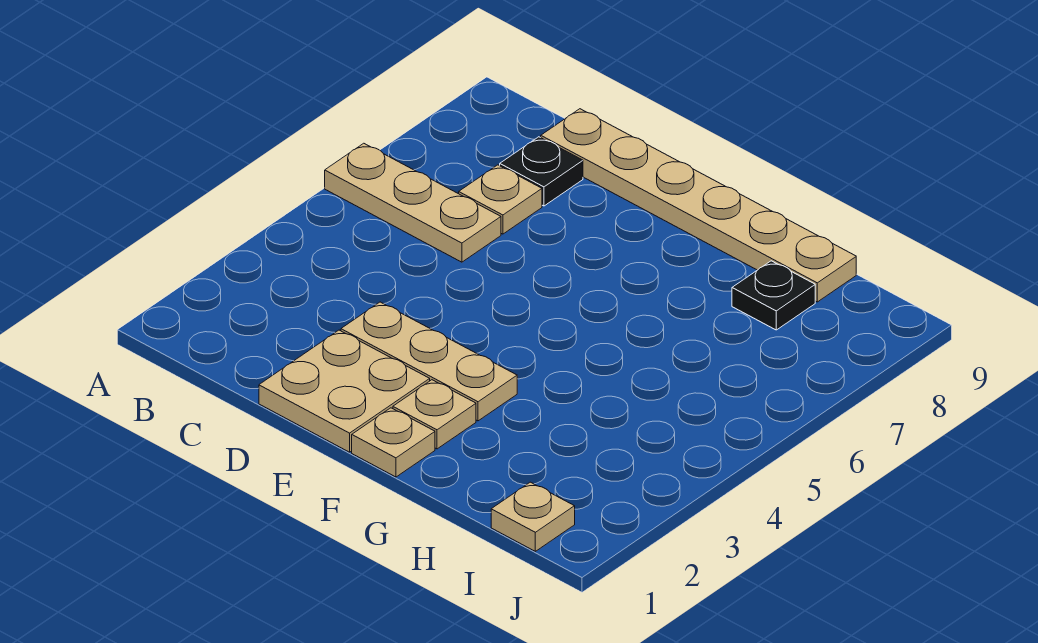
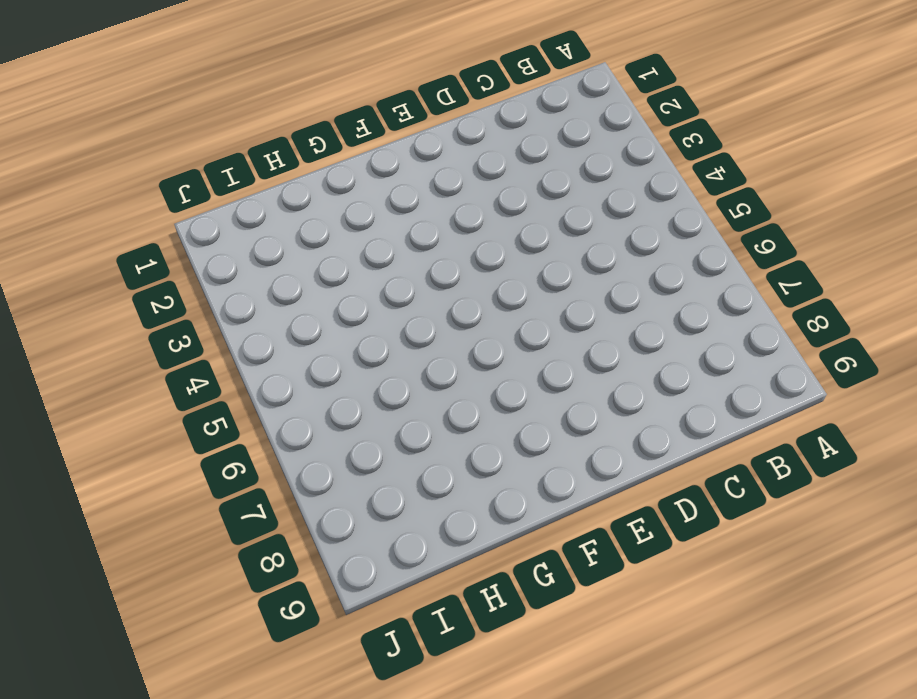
none -> tan plate A6:C6 level 1
none -> tan plate C7 level 1

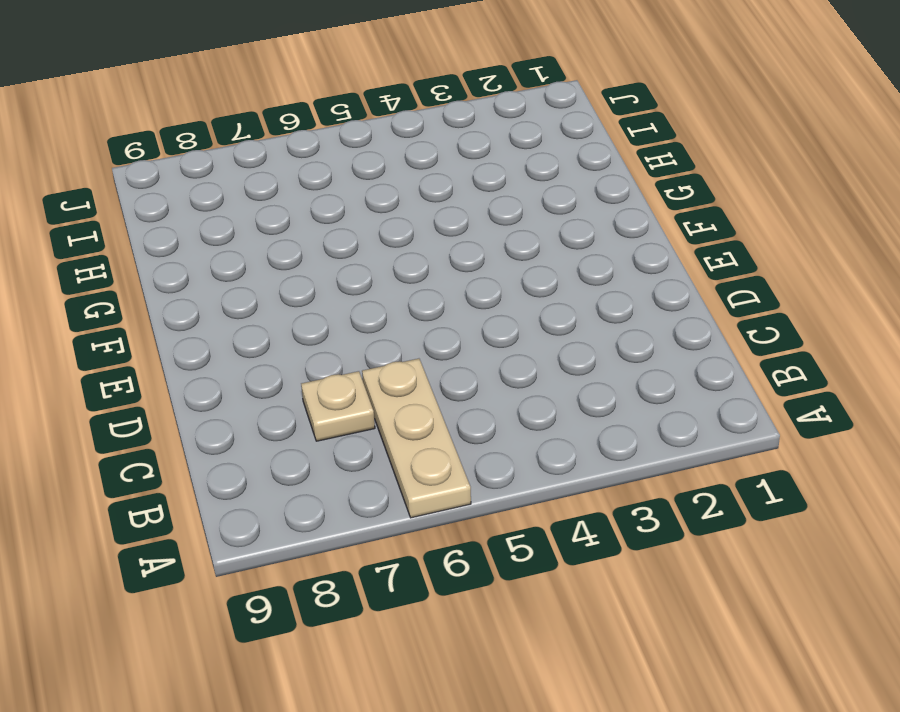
none -> black plate C8 level 1
none -> tan plate C9:H9 level 1

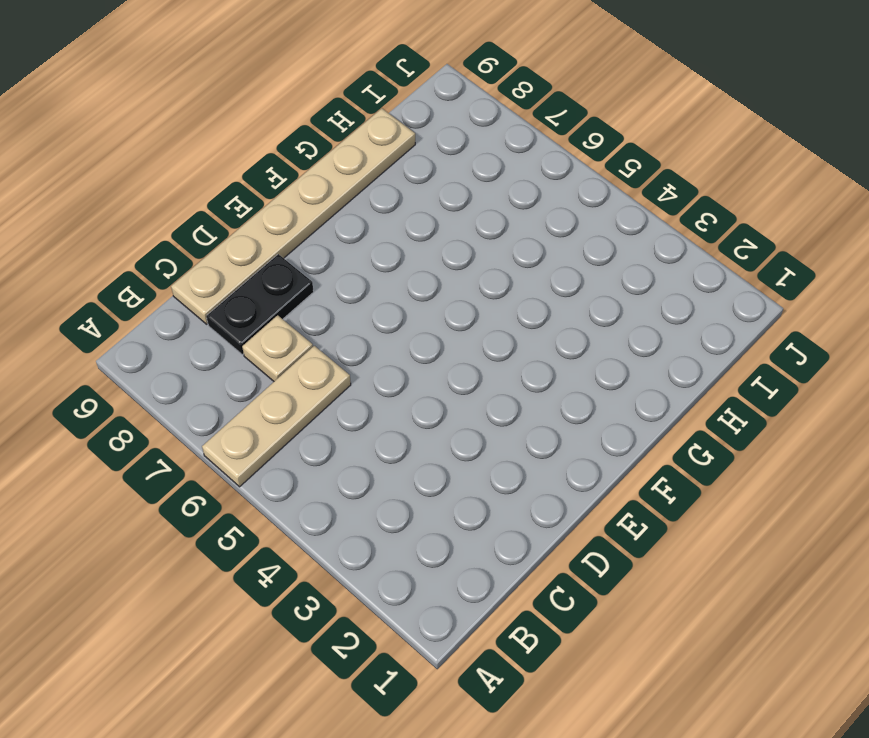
black plate C8:D8 level 1 -> black plate C8 level 1
none -> tan plate D1:E2 level 1
none -> tan plate D3:F3 level 1

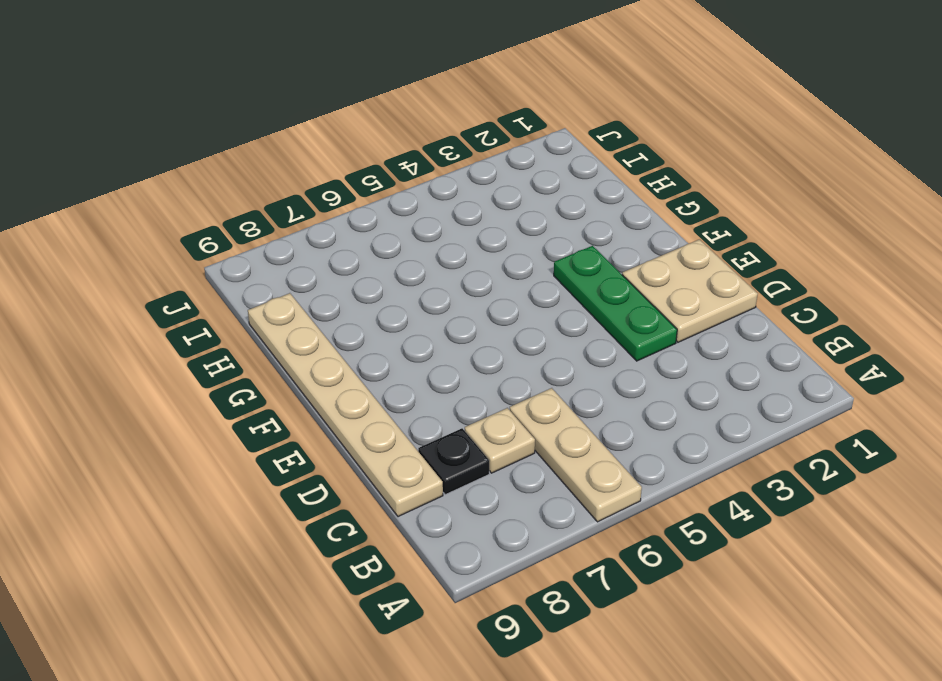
green plate D3:F3 level 1 -> tan plate D3:F3 level 1
none -> tan plate F1 level 1
none -> tan plate F2 level 1

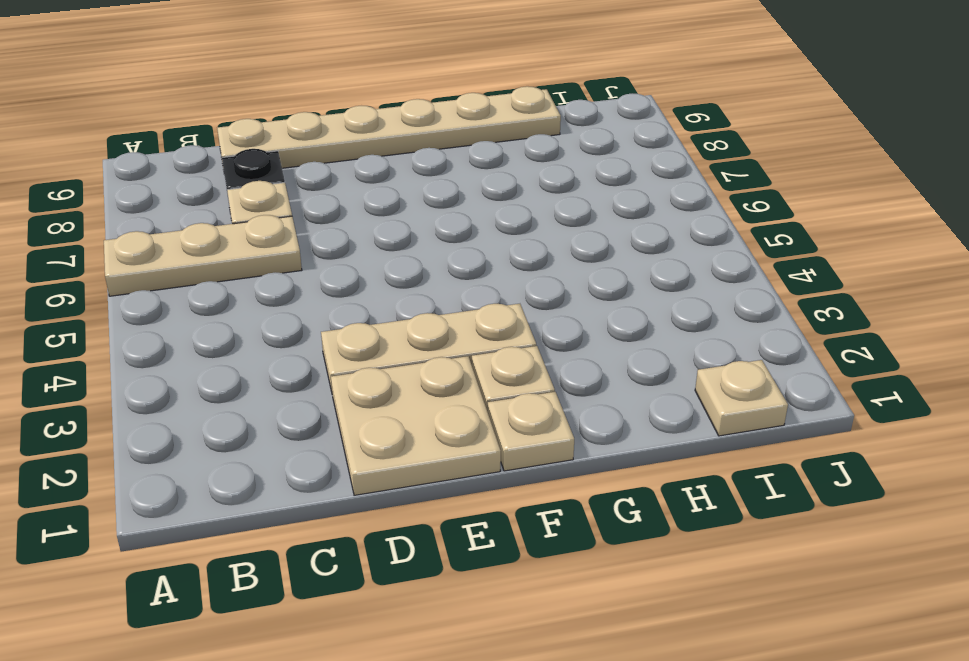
none -> black plate H8 level 1

